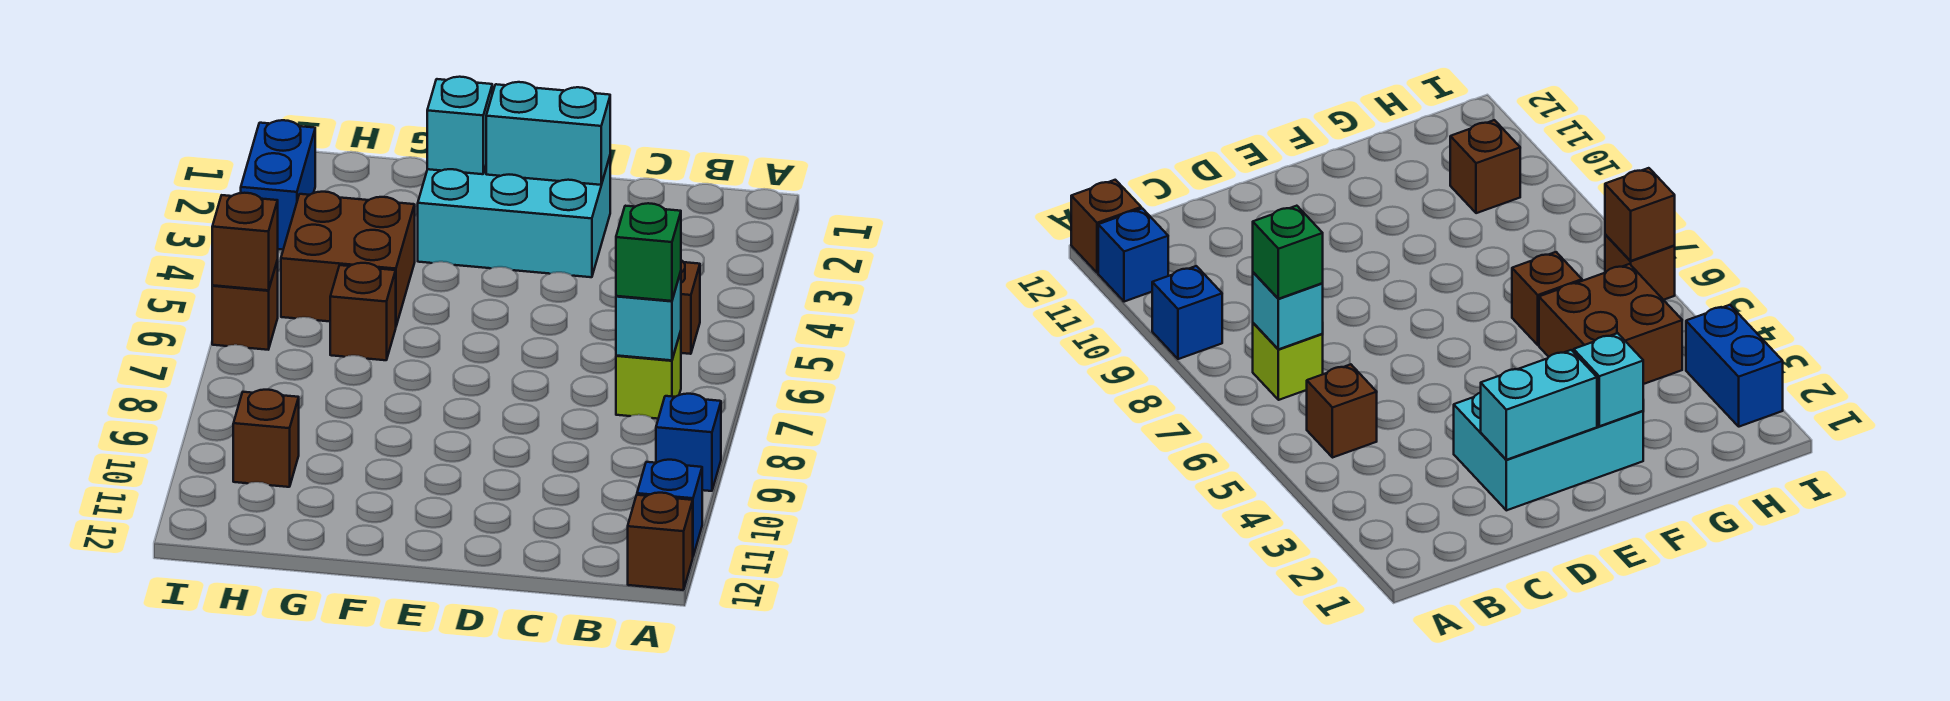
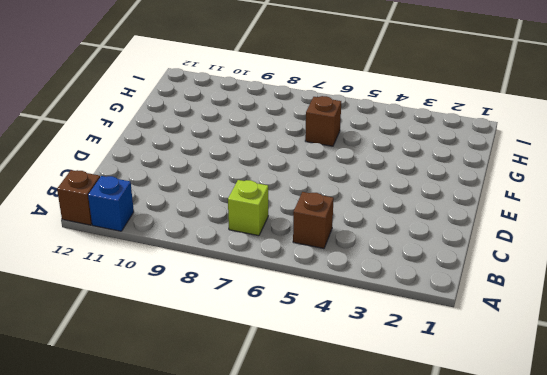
none -> blue brick A9 level 1
none -> cyan brick D2:F3 level 1
none -> brown brick G4:H5 level 1

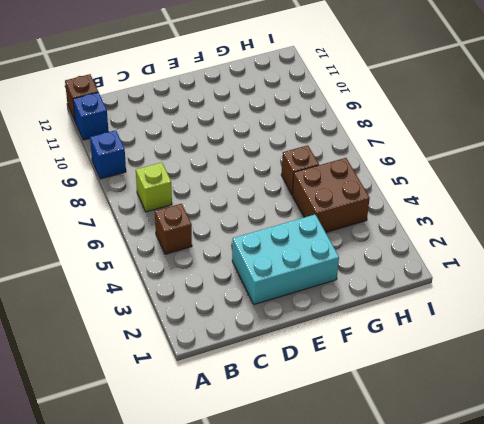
none -> brown brick H10 level 1
none -> blue brick I2:I3 level 1
none -> brown brick I6 level 1

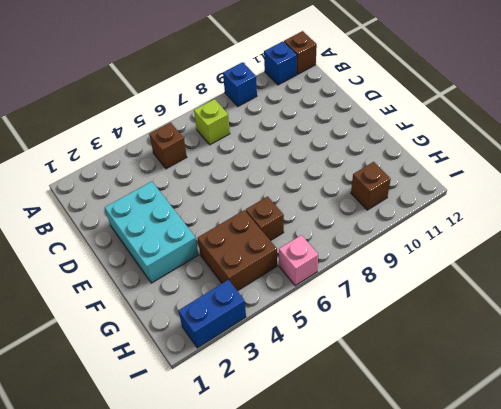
pink brick I6 level 1 -> brown brick I6 level 1
none -> cyan brick B7 level 2
none -> cyan brick D2:E2 level 2
none -> cyan brick F2 level 2

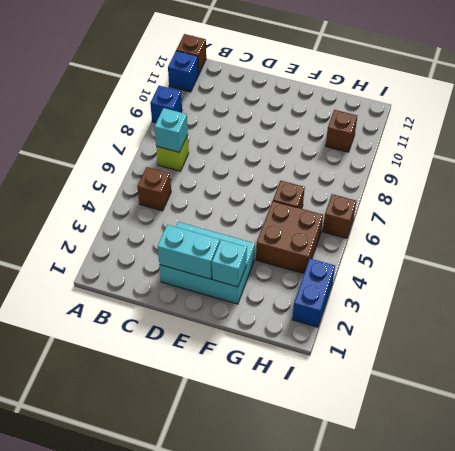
none -> brown brick I6 level 2
none -> green brick B7 level 3

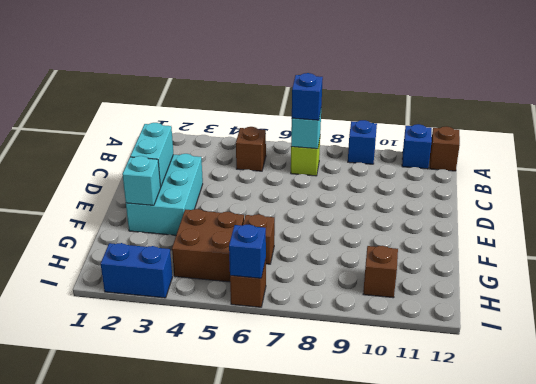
blue brick B7 level 3 -> green brick B7 level 3
blue brick I6 level 2 -> brown brick I6 level 2

